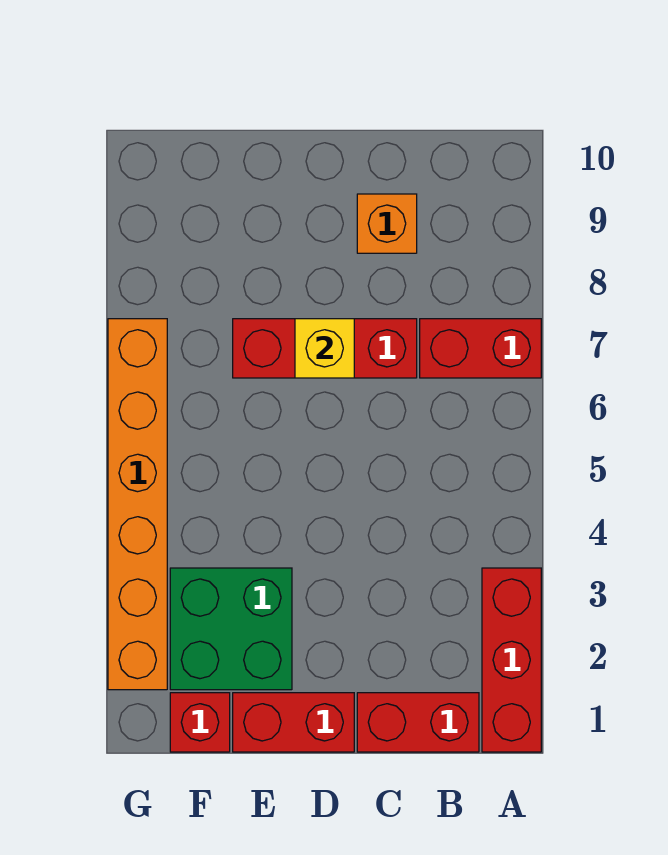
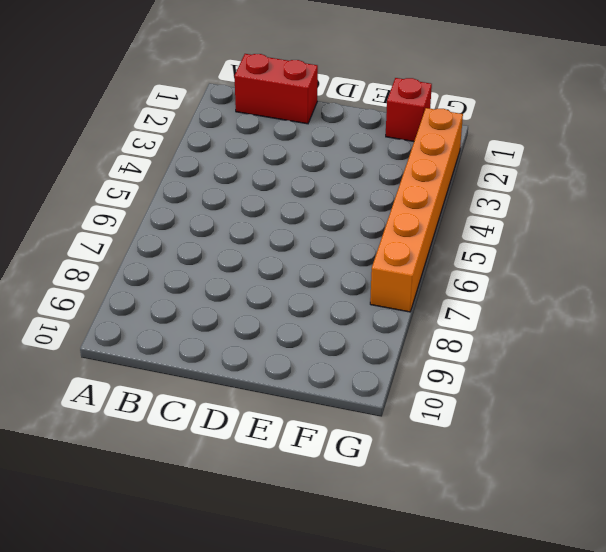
none -> red brick A1:A3 level 1
none -> red brick A7:B7 level 1

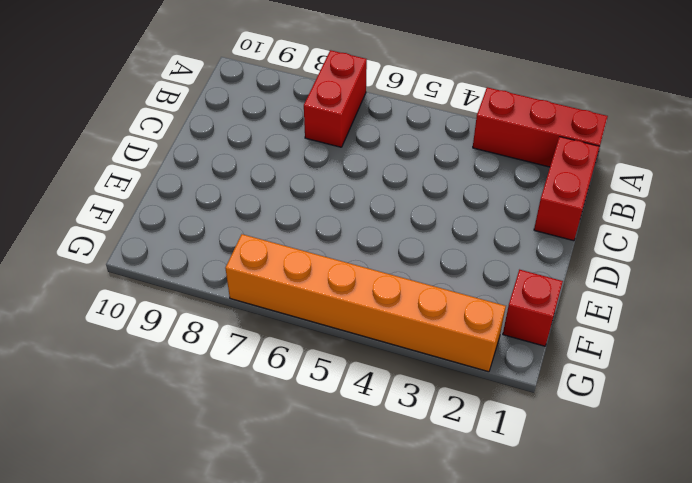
none -> red brick C7:E7 level 1
none -> orange brick C9 level 1

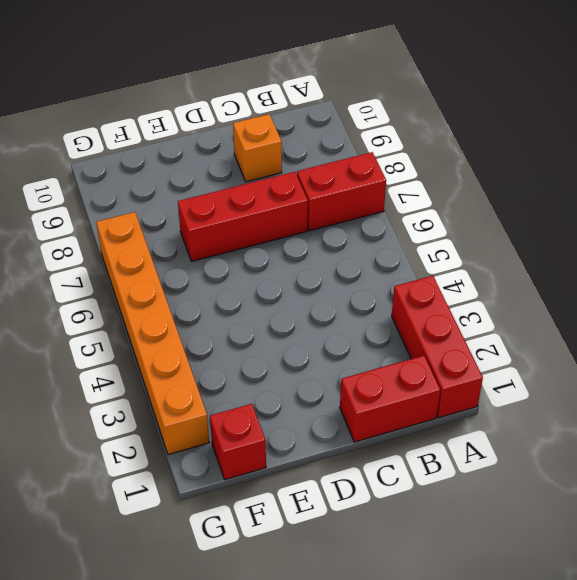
none -> red brick D1:E1 level 1
none -> green brick E2:F3 level 1

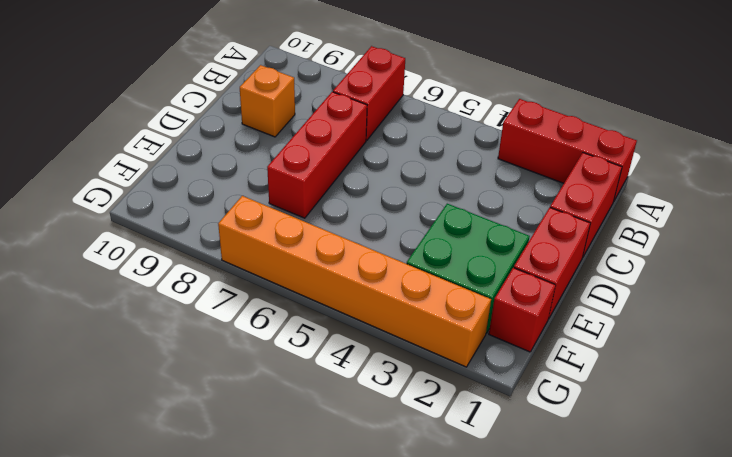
none -> yellow brick D7 level 2

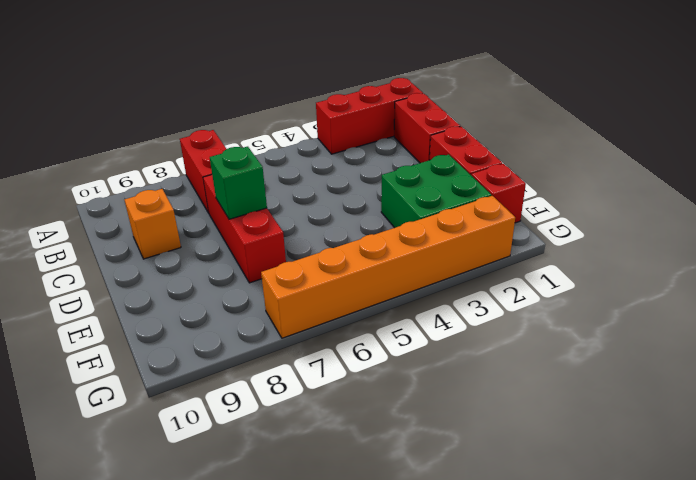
green brick D7 level 2 -> yellow brick D7 level 2

